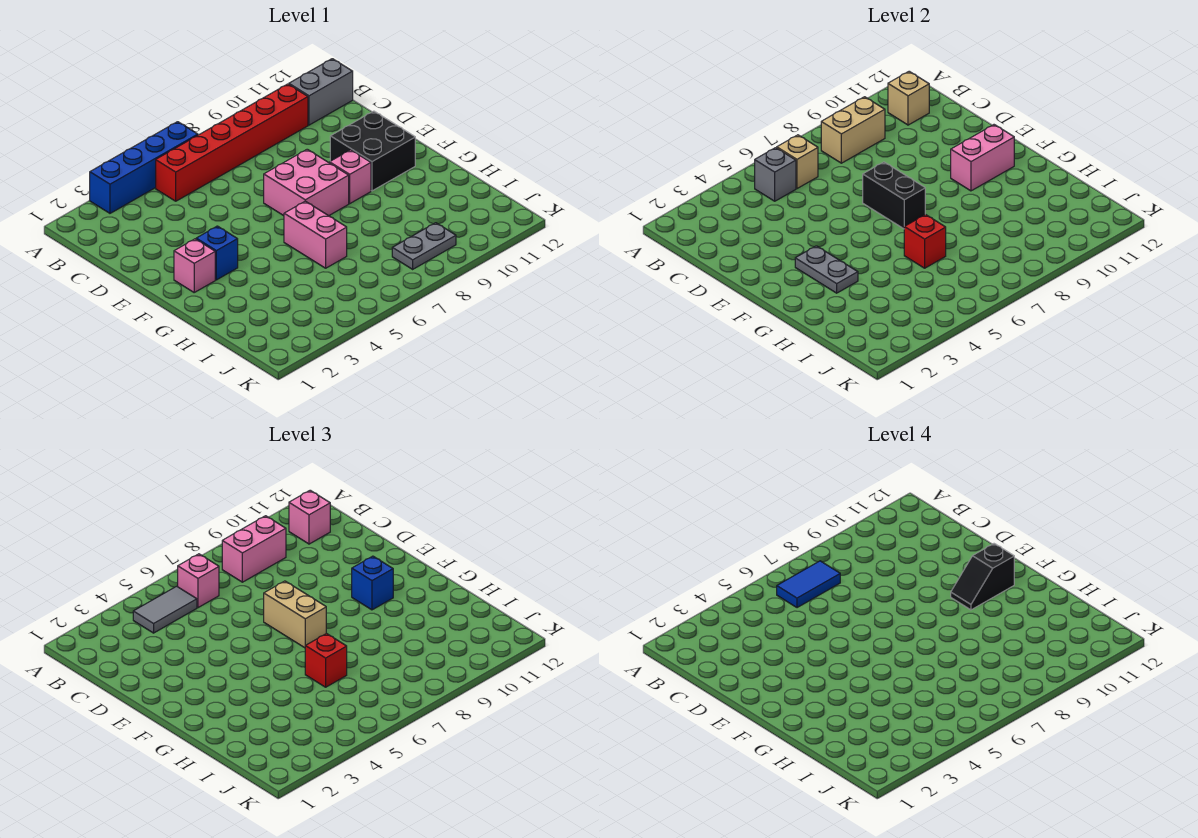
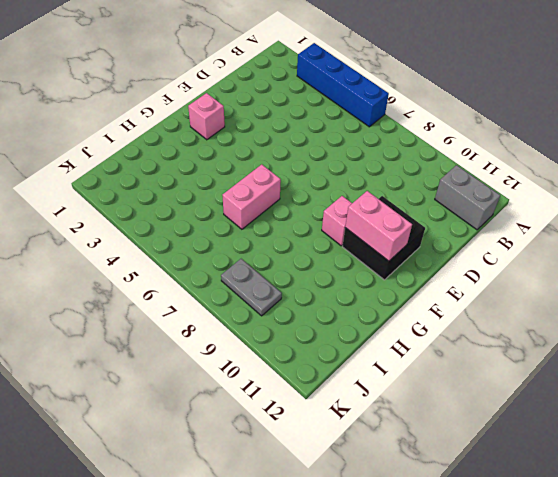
none -> red brick B5:B10 level 1
none -> pink brick E7:F8 level 1
none -> blue brick F3 level 1

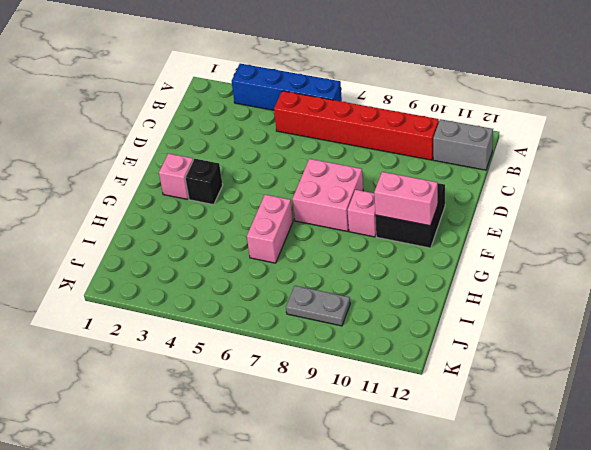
black brick F3 level 1 -> blue brick F3 level 1
none -> grey brick B5 level 2
none -> tan brick B6 level 2
none -> tan brick B8:B9 level 2

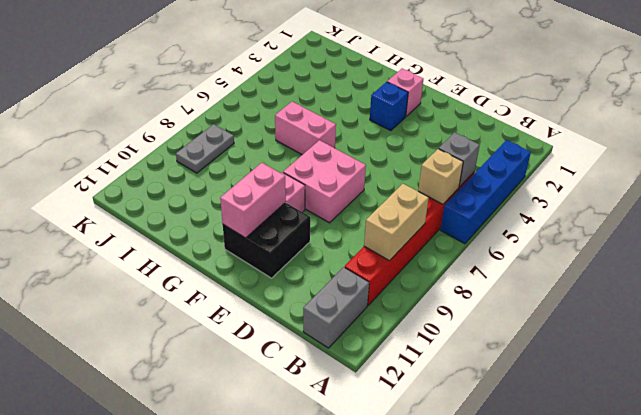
none -> tan brick B11 level 2
none -> black brick E7:F7 level 2
none -> grey plate F3:G3 level 2

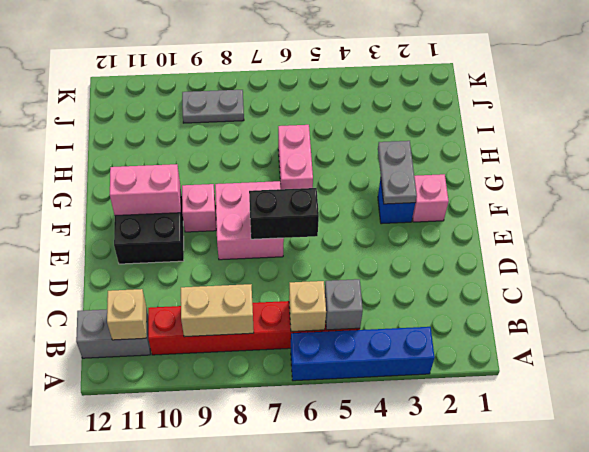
black brick E6:E7 level 2 -> black brick E7:F7 level 2
none -> red brick H6 level 2
none -> grey tile B4:B5 level 3
none -> pink brick B6 level 3

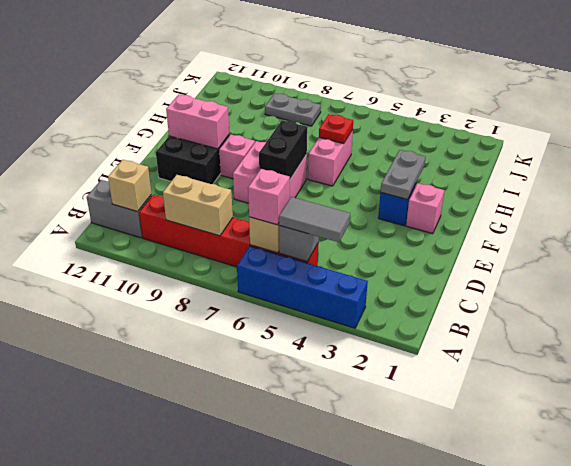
red plate H6 level 2 -> red brick H6 level 2
none -> pink brick B8:B9 level 3
none -> pink brick B11 level 3
none -> tan brick E7:F7 level 3

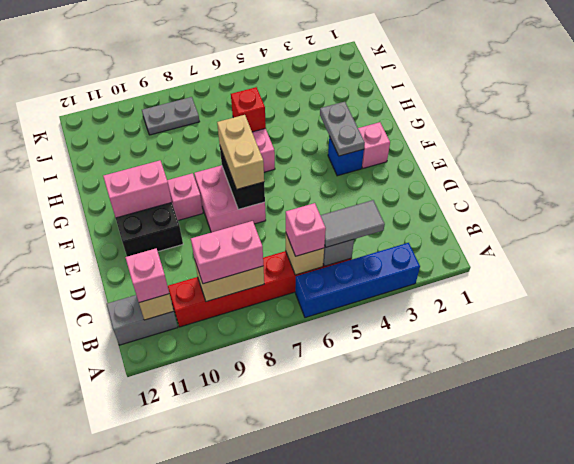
none -> blue brick F10 level 3
none -> red brick H6 level 3
none -> blue tile B6:B7 level 4

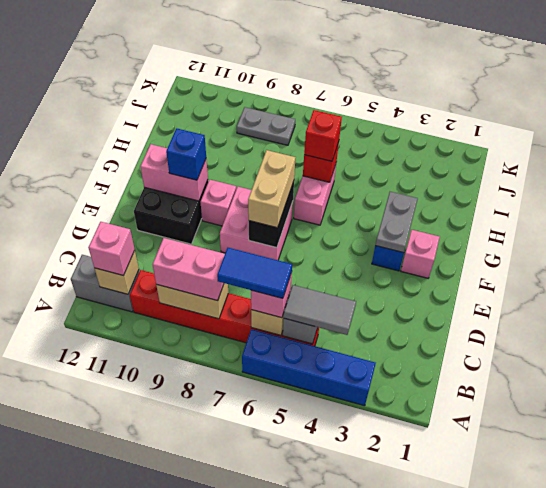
none -> black slope F10:F11 level 4 top 11

